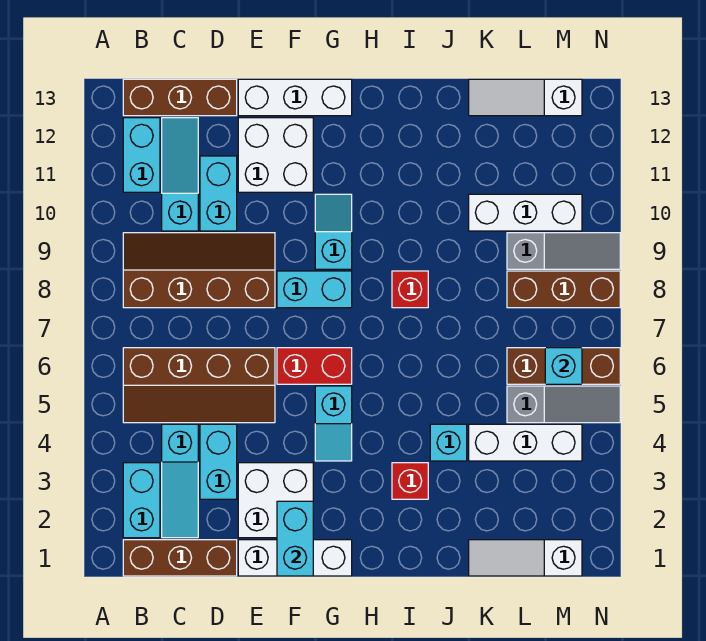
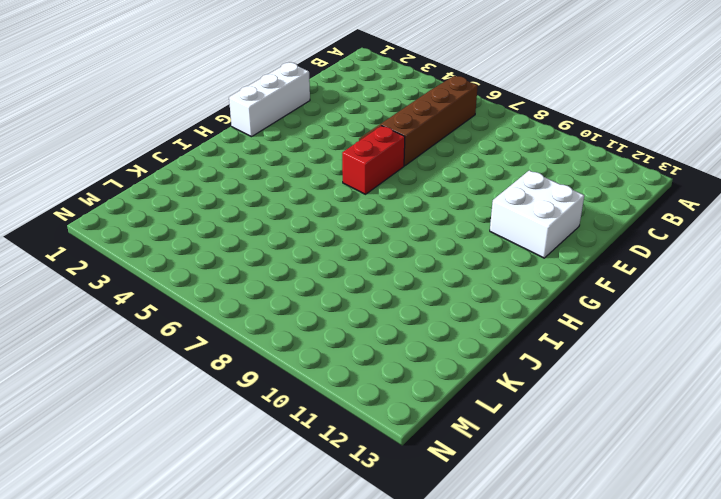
none -> brown brick B1:D1 level 1
none -> cyan brick B2:B3 level 1
none -> brown slope B8:E9 level 1 top 8
none -> cyan brick B11:B12 level 1

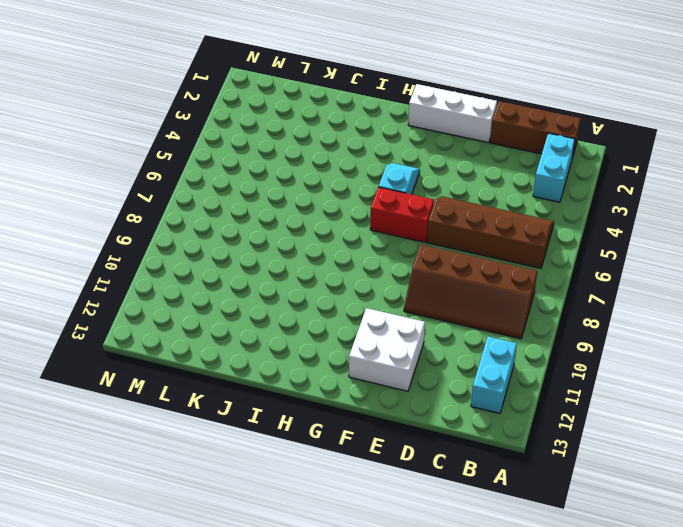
none -> brown brick B13:D13 level 1
none -> cyan slope C2:C4 level 1 top 4
none -> cyan slope C10:C12 level 1 top 10
none -> cyan brick D3:D4 level 1

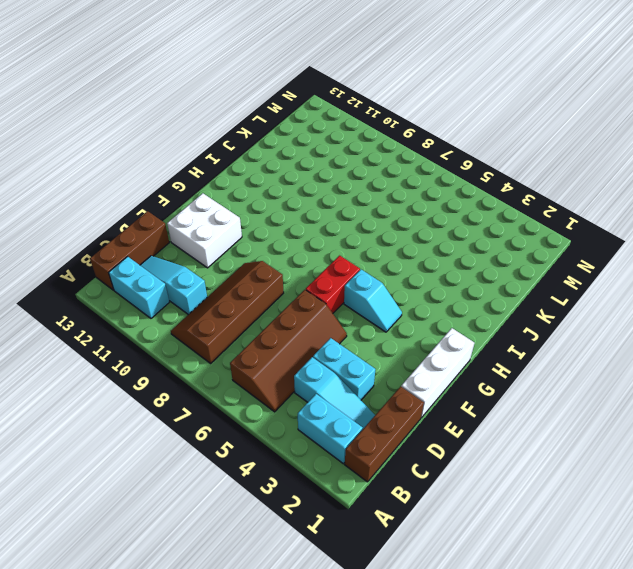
none -> cyan brick D10:D11 level 1
none -> white brick E2:F3 level 1
none -> white brick E13:G13 level 1
none -> cyan brick F8:G8 level 1

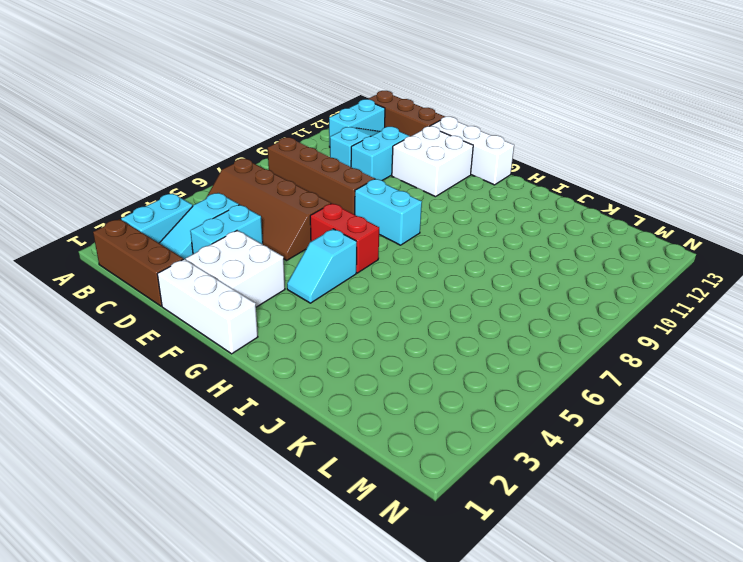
none -> cyan slope G9:G10 level 1 top 9
none -> red brick I3 level 1
none -> red brick I8 level 1
none -> cyan brick J4 level 1

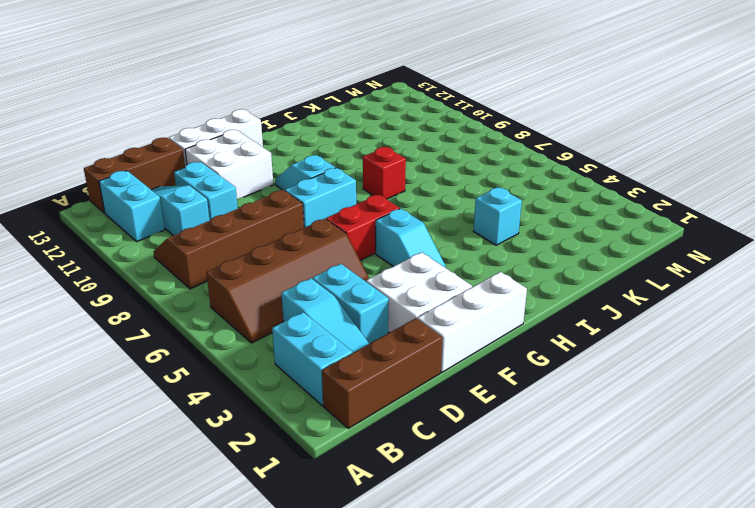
none -> red brick I3 level 1
none -> white slope K1:M1 level 1 top M
none -> white brick K4:M4 level 1
none -> white brick K10:M10 level 1

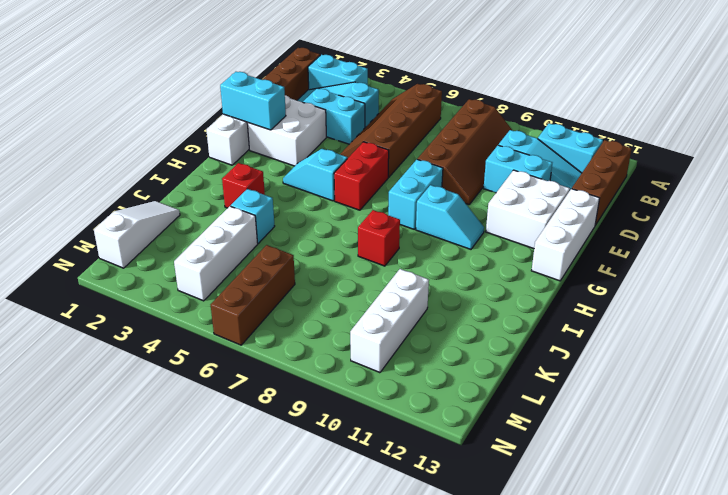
none -> white slope K13:M13 level 1 top M
none -> grey slope L5:N5 level 1 top L
none -> brown brick L8:N8 level 1
none -> grey slope L9:N9 level 1 top L

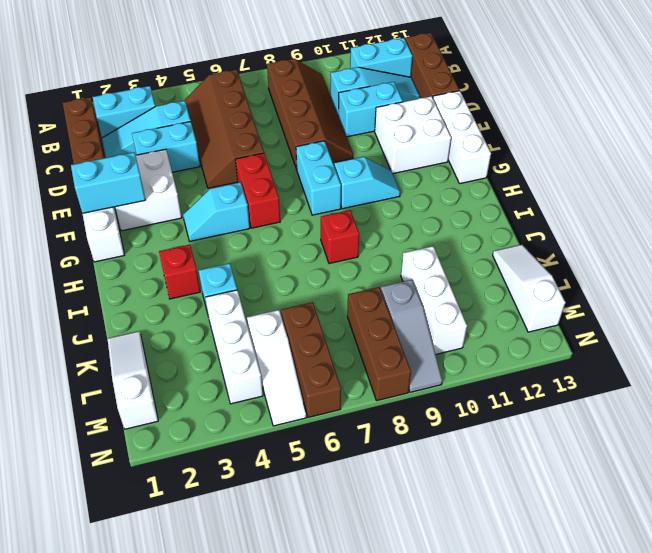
white slope L5:N5 level 1 top L -> grey slope L5:N5 level 1 top L
none -> cyan brick M6 level 2

